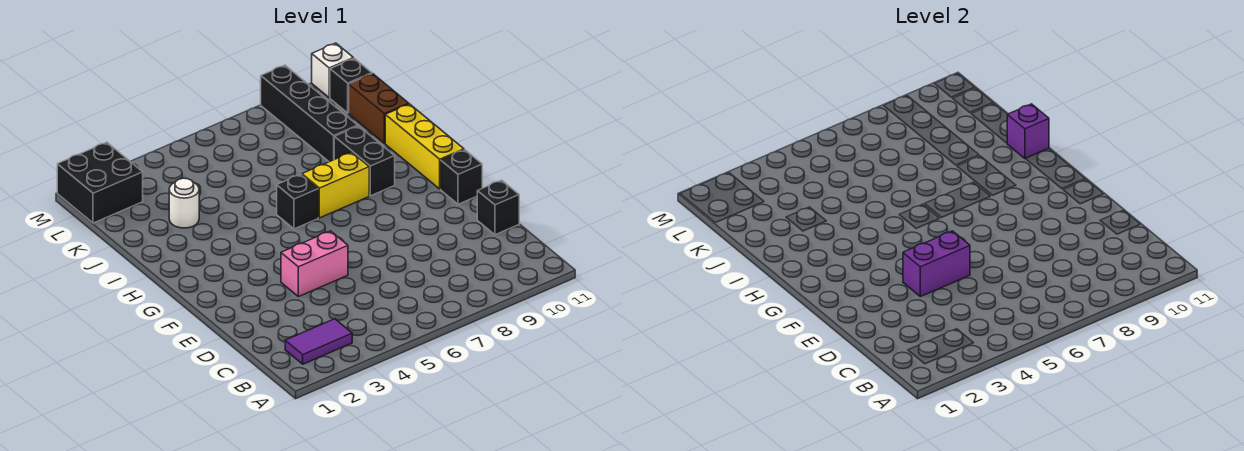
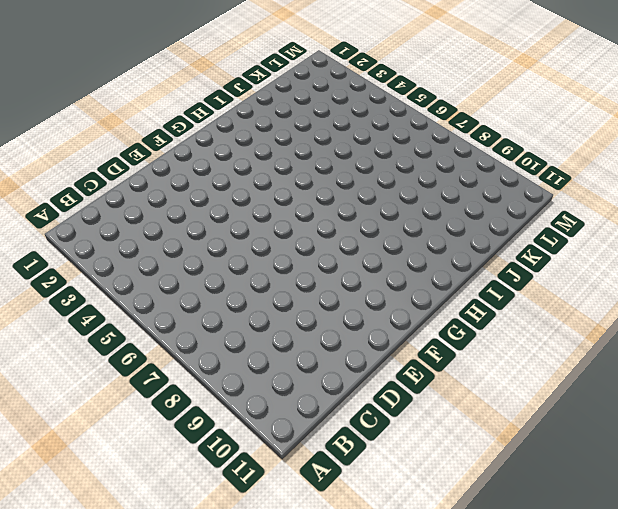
none -> purple tile B2:B3 level 1
none -> black brick D11 level 1
none -> pink brick E4:E5 level 1

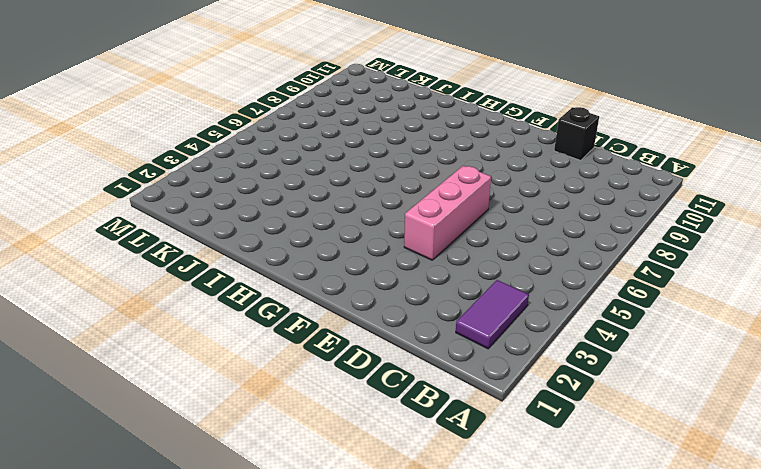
pink brick E4:E6 level 1 -> pink brick E4:E5 level 1
none -> black brick F11 level 1
none -> yellow brick G11:I11 level 1
none -> black brick H6 level 1

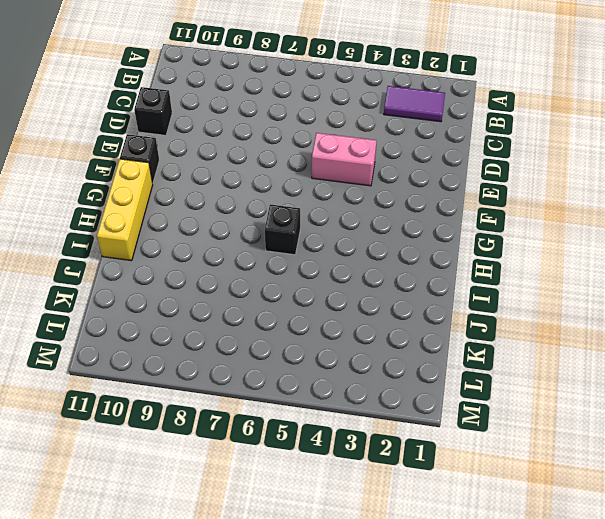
none -> yellow brick H7:H8 level 1
none -> black brick H9:I9 level 1
none -> white round brick J3 level 1

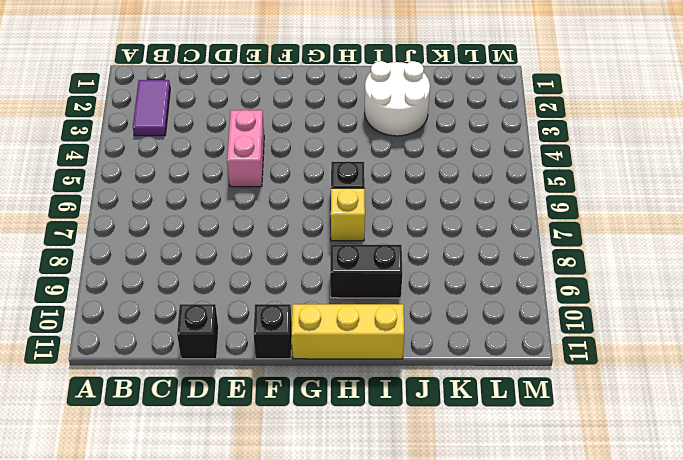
yellow brick H7 level 1 -> yellow brick H7:H8 level 1
white round brick I2:J3 level 1 -> white round brick J3 level 1
none -> black brick J9:M9 level 1
none -> brown brick J11:K11 level 1
none -> black brick L1:M2 level 1

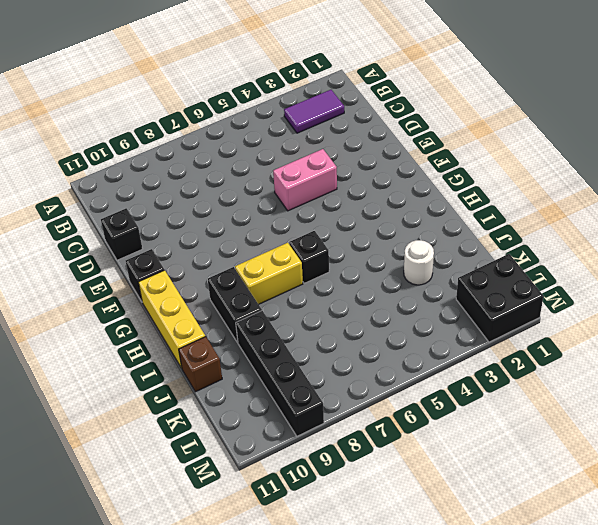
brown brick J11 level 1 -> brown brick J11:K11 level 1
none -> black brick L11 level 1
none -> white brick M11 level 1
none -> purple brick E4:E5 level 2

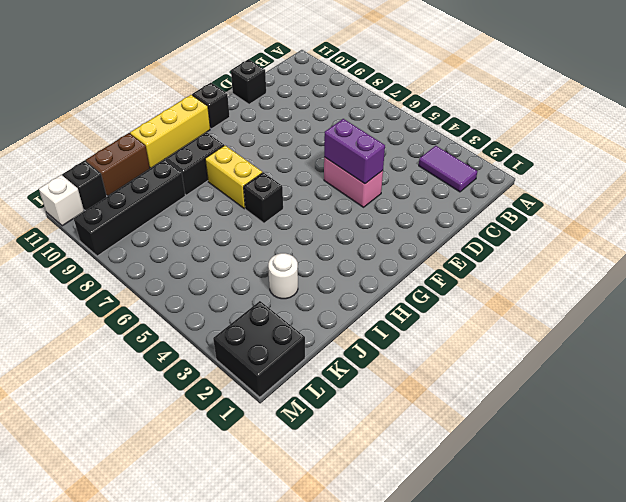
none -> purple brick I11 level 2

